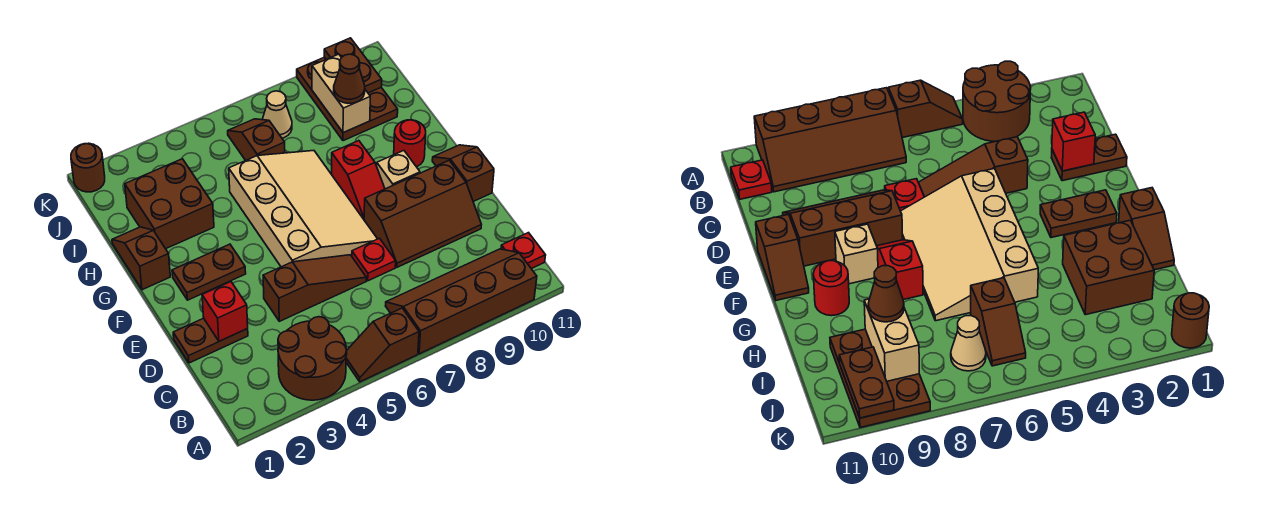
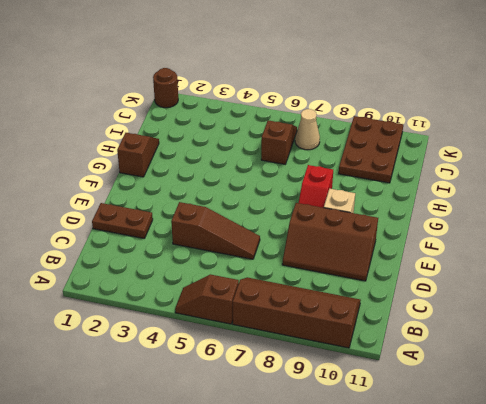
none -> brown round brick A3:B4 level 1
none -> red plate B11 level 1
none -> red plate D7 level 1

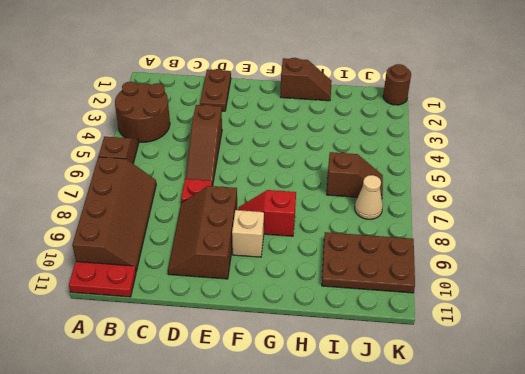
red plate A11:B11 level 1 -> red plate B11 level 1
none -> tan slope E5:H7 level 1 top 5
none -> brown slope E11:F11 level 1 top E
none -> brown plate F2:F3 level 1

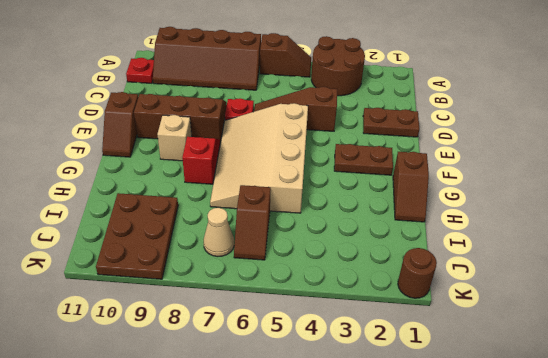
none -> red round brick G10 level 1
none -> brown brick H2:I3 level 1
none -> red brick D2 level 2

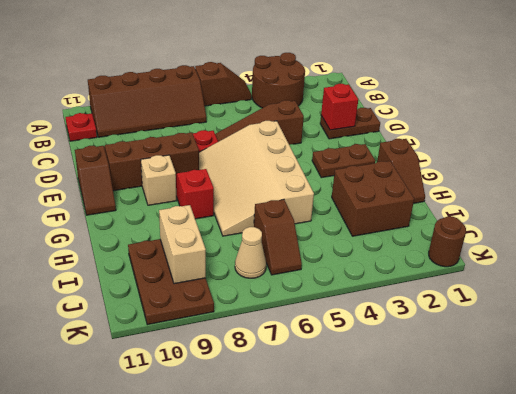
none -> red round brick G10 level 1
none -> brown plate J10:K10 level 2
none -> brown cone I9 level 3

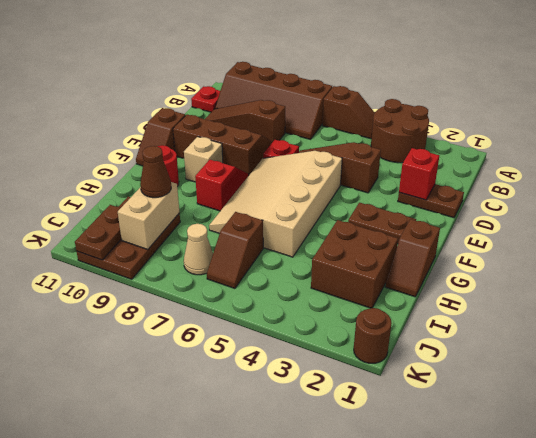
brown slope C8:C10 level 1 top 8 -> none

